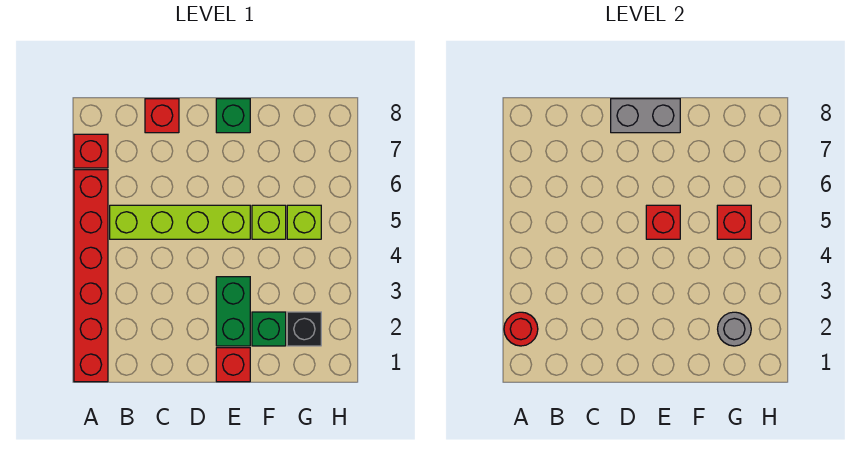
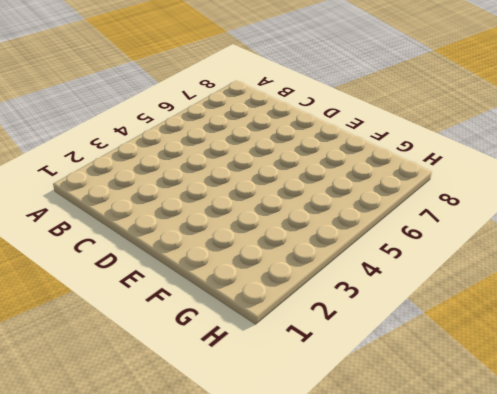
none -> red brick A1:A6 level 1
none -> red brick A7 level 1
none -> lime brick B5:E5 level 1

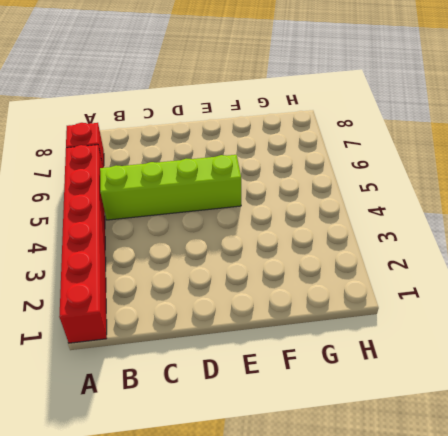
none -> red brick C8 level 1
none -> red brick E1 level 1
none -> green brick E2:E3 level 1

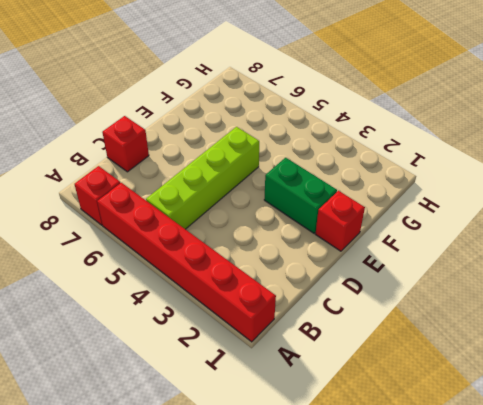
none -> green brick E8 level 1
none -> green brick F2 level 1
none -> lime brick F5 level 1

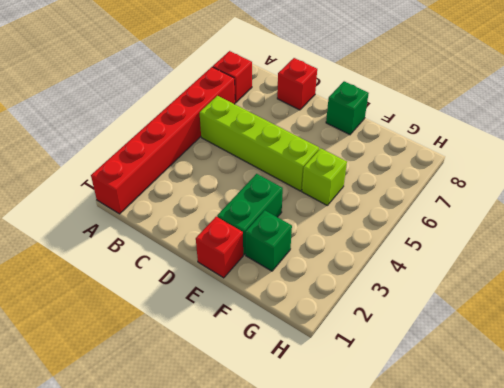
none -> black brick G2 level 1
none -> lime brick G5 level 1
none -> red round brick A2 level 2

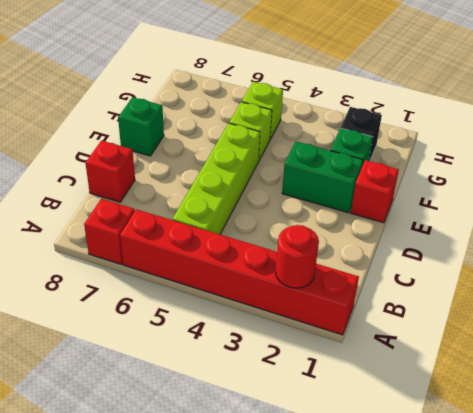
none -> grey brick D8:E8 level 2
none -> red brick E5 level 2
none -> grey round brick G2 level 2

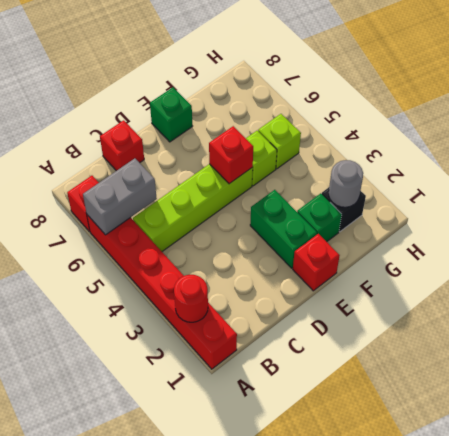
grey brick A6:B6 level 2 -> grey brick D8:E8 level 2
none -> red brick G5 level 2

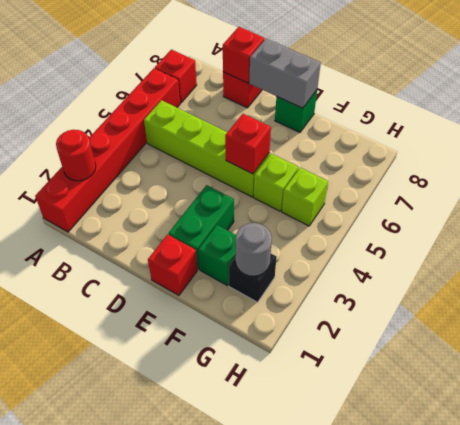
red brick C8 level 2 -> red brick G5 level 2

